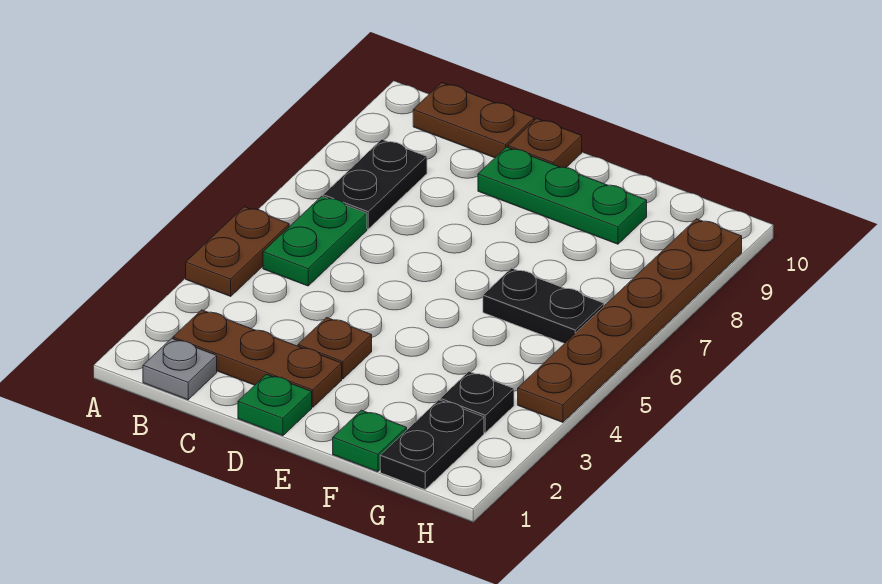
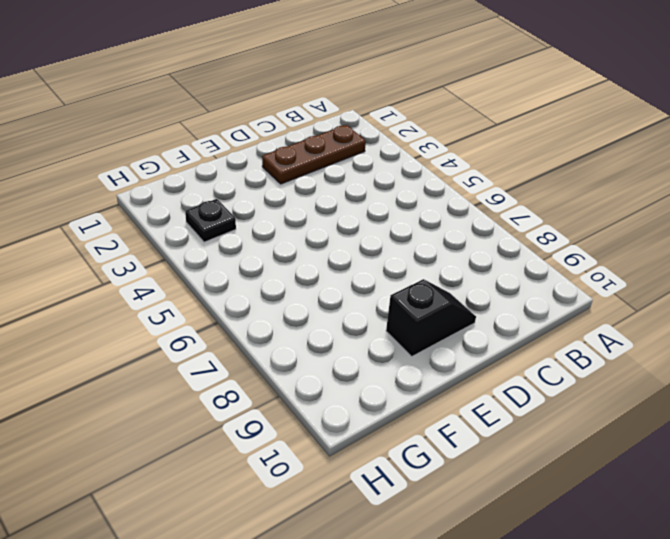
black slope D9:E9 level 1 top E -> green plate D9:F9 level 1
none -> brown plate A4:A5 level 1
none -> grey plate B1 level 1
none -> green plate B5:B6 level 1

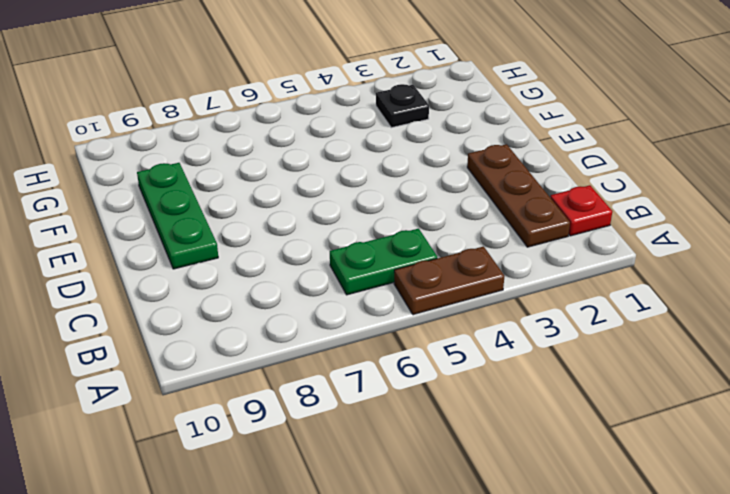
red plate B1 level 1 -> grey plate B1 level 1
none -> black plate B7:B8 level 1
none -> brown plate B10:C10 level 1
none -> green plate D1 level 1

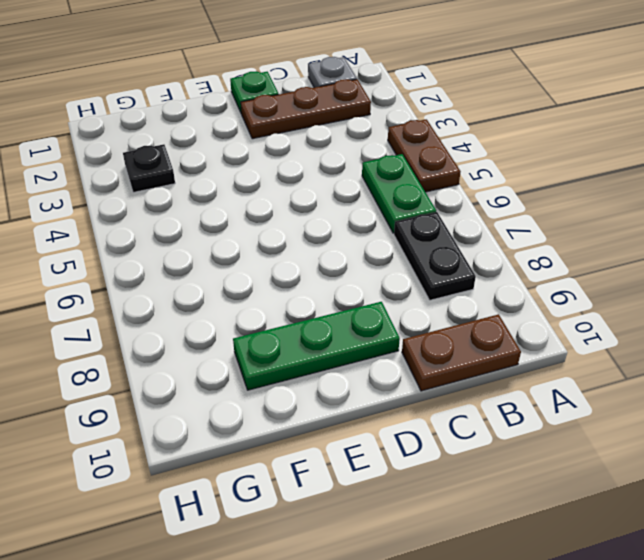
none -> brown plate D3 level 1
none -> brown plate D10 level 1
none -> green plate F1 level 1

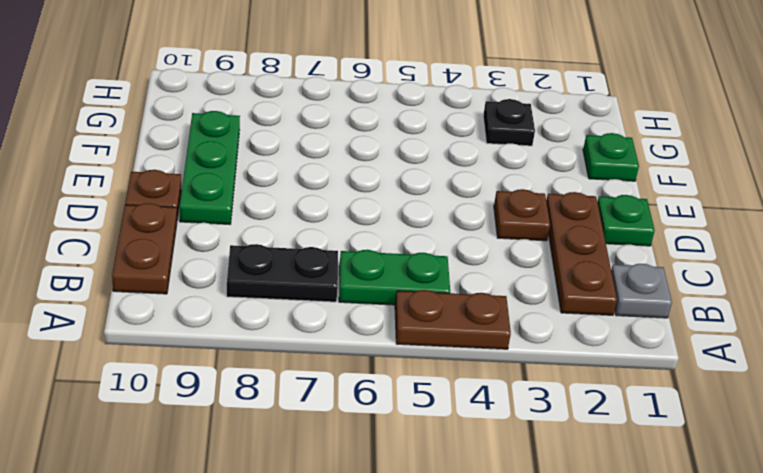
none -> black plate F6:G6 level 1
none -> black plate G1:G2 level 1
none -> brown plate H4:H9 level 1

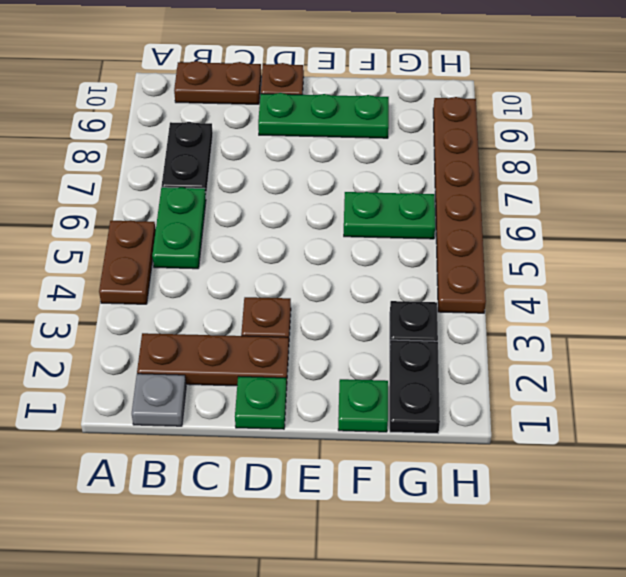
green plate F6:G6 level 1 -> black plate F6:G6 level 1

